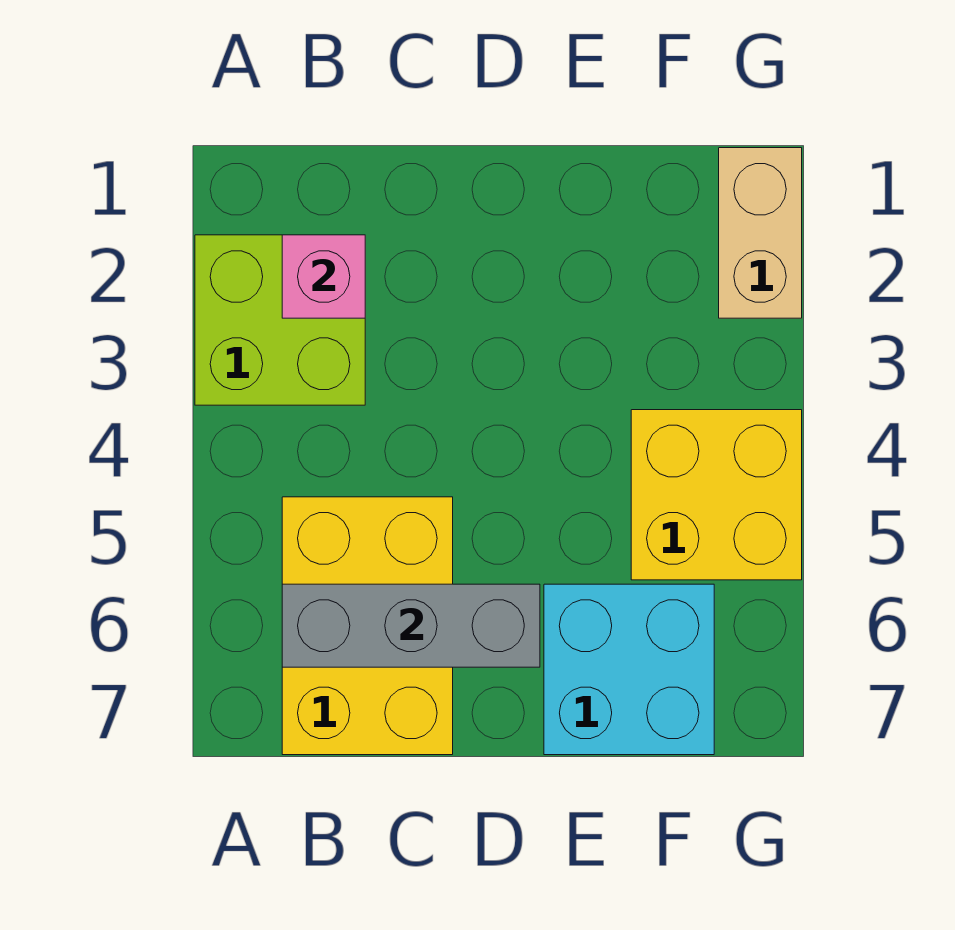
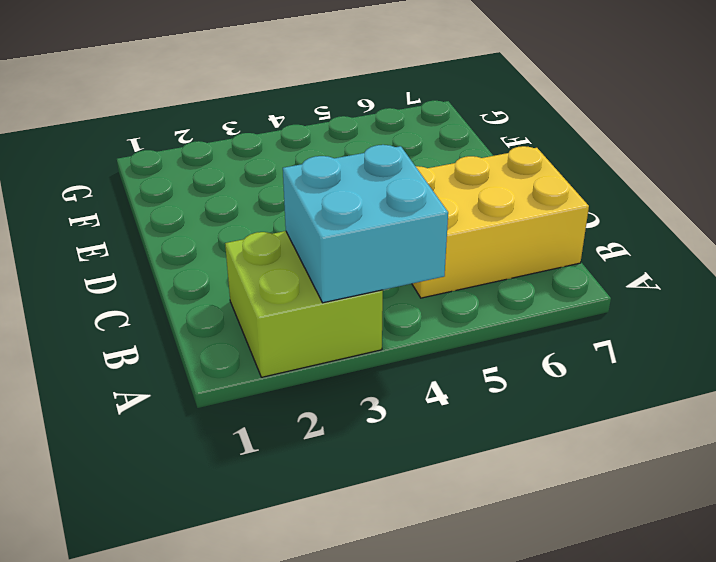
cyan brick A3:B4 level 2 -> cyan brick E6:F7 level 1
none -> yellow brick F4:G5 level 1
none -> tan brick G1:G2 level 1

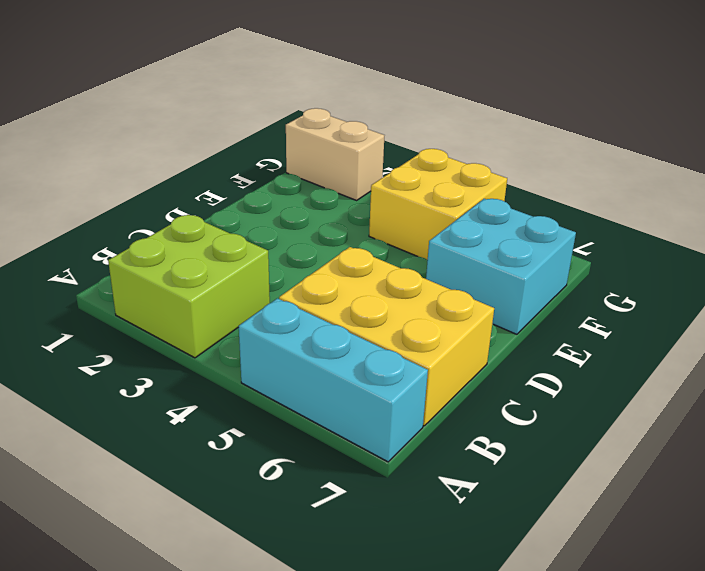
cyan brick A5:A7 level 1 -> none
none -> pink brick B2 level 2
none -> grey brick B6:D6 level 2

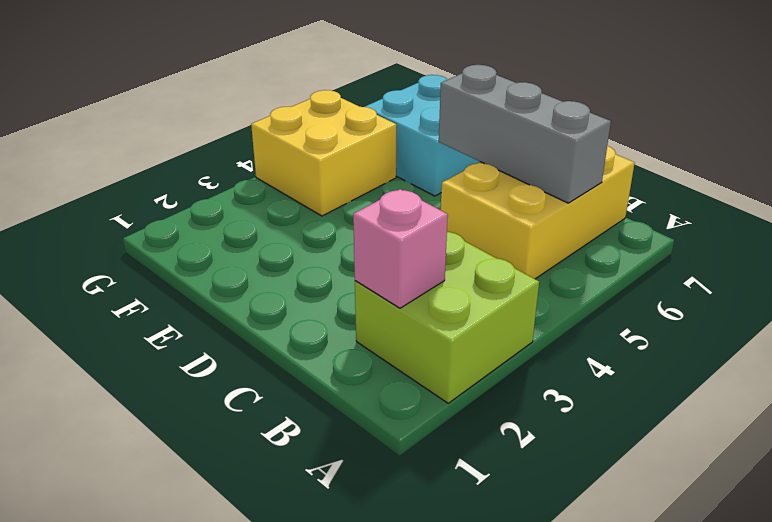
none -> tan brick G1:G2 level 1

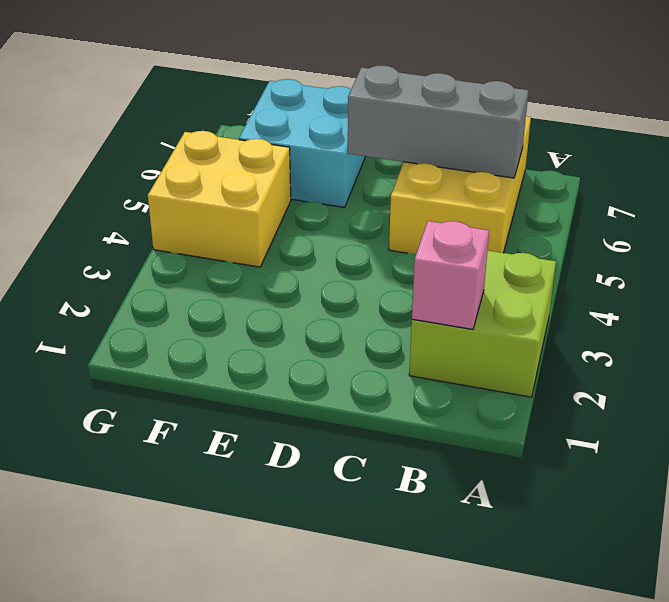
none -> tan brick G1:G2 level 1

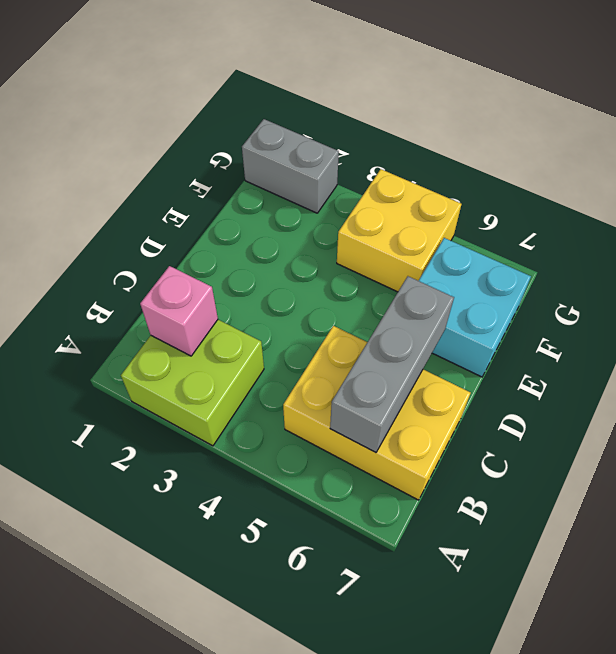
grey brick G1:G2 level 1 -> tan brick G1:G2 level 1

